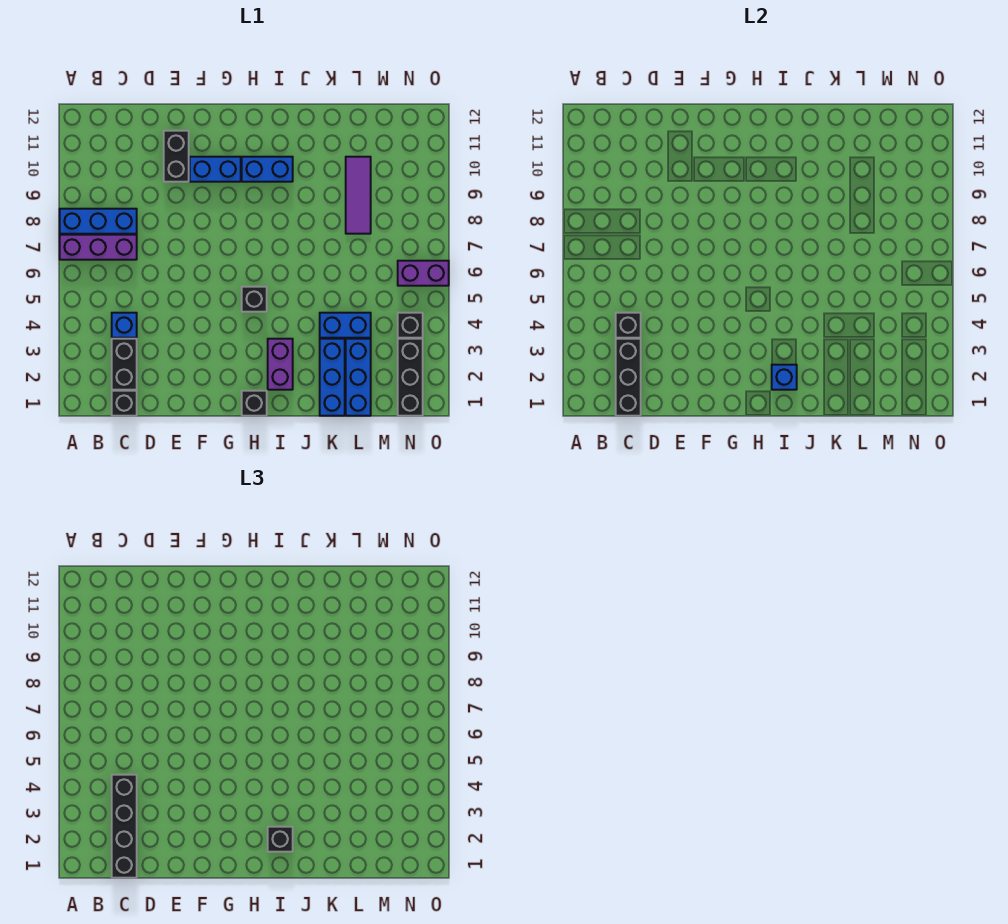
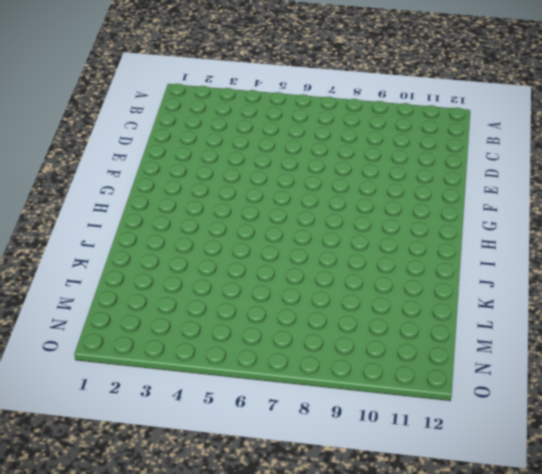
none -> purple brick A7:C7 level 1
none -> blue brick A8:C8 level 1
none -> black brick C1 level 1

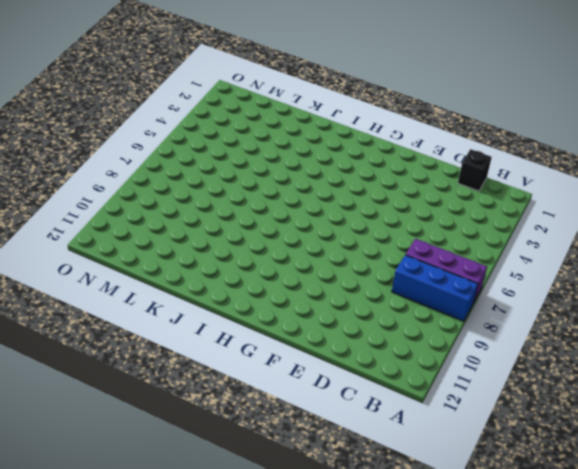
none -> black brick C2:C3 level 1
none -> blue brick C4 level 1
none -> black brick E10:E11 level 1

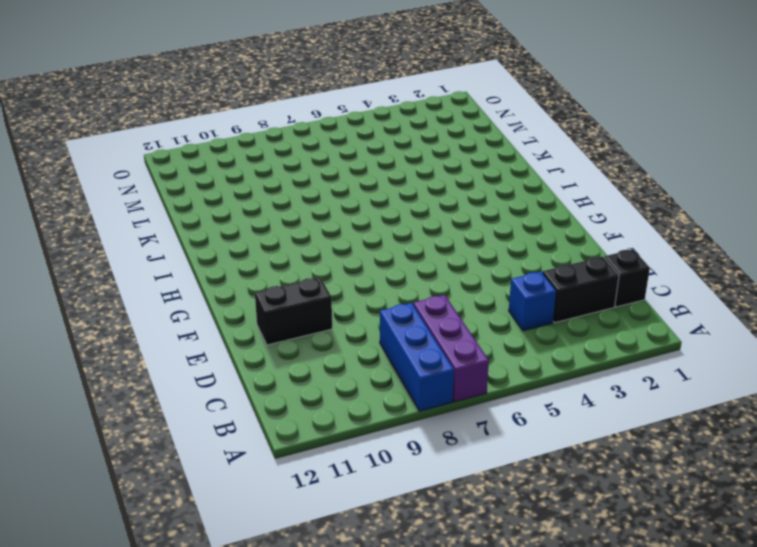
none -> blue brick F10:G10 level 1
none -> black brick H1 level 1
none -> black brick H5 level 1

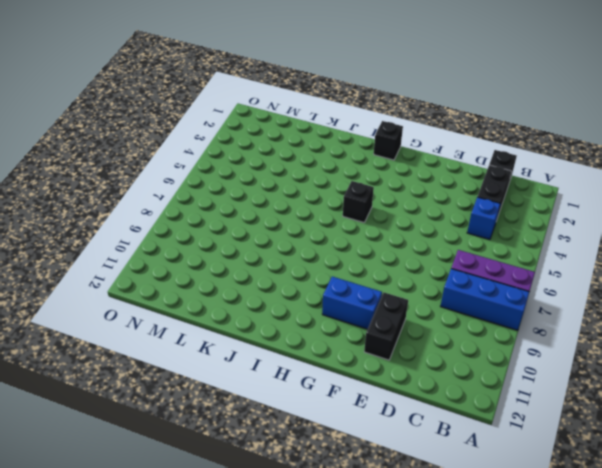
none -> blue brick H10:I10 level 1
none -> purple brick I2:I3 level 1
none -> blue brick K1:K3 level 1

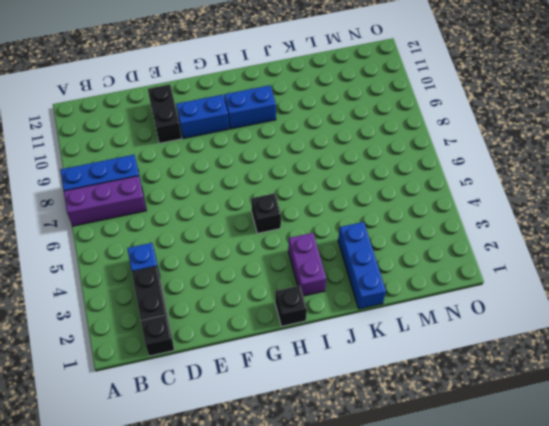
none -> blue brick K4:L4 level 1
none -> blue brick L1:L3 level 1
none -> purple tile L8:L10 level 1

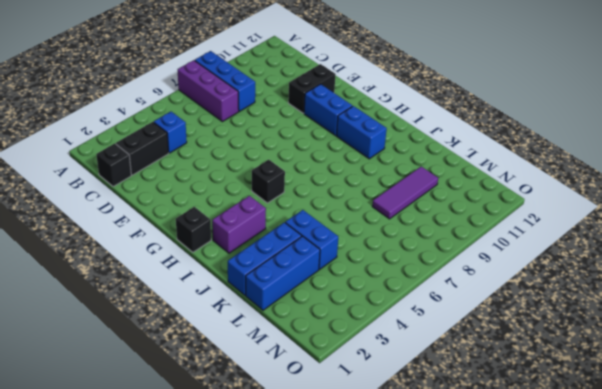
none -> black brick N1:N3 level 1
none -> black brick N4 level 1
none -> purple brick N6:O6 level 1

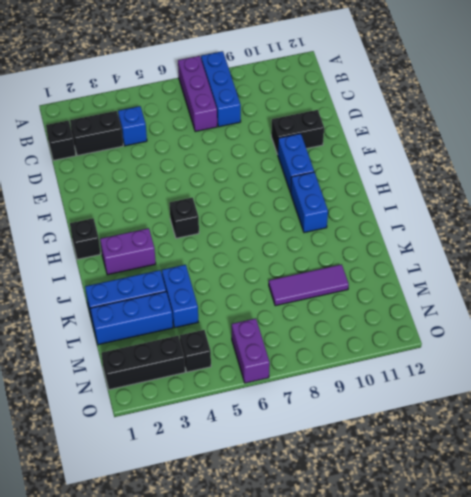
none -> black brick C1:C3 level 2
none -> black brick C4 level 2
none -> blue brick I2 level 2

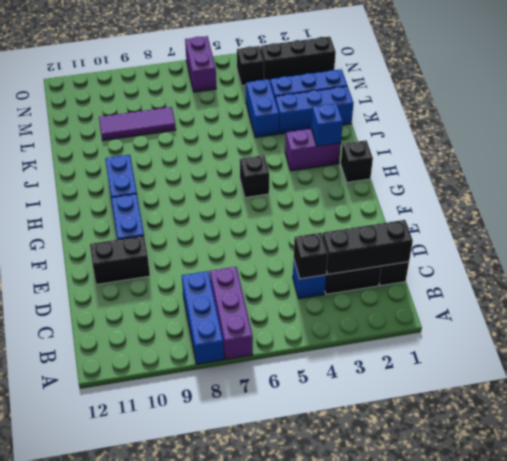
none -> black brick C1:C4 level 3
none -> black brick I2 level 3

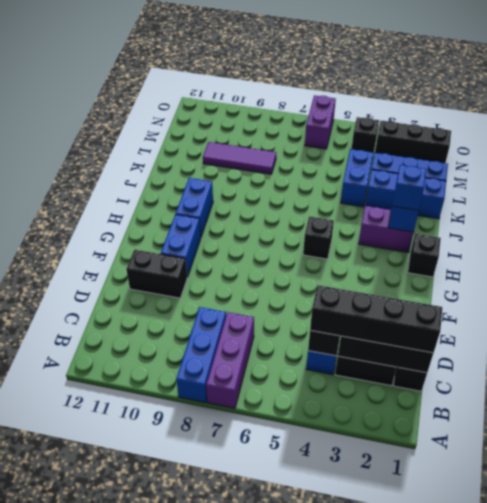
blue brick I2 level 3 -> black brick I2 level 3

